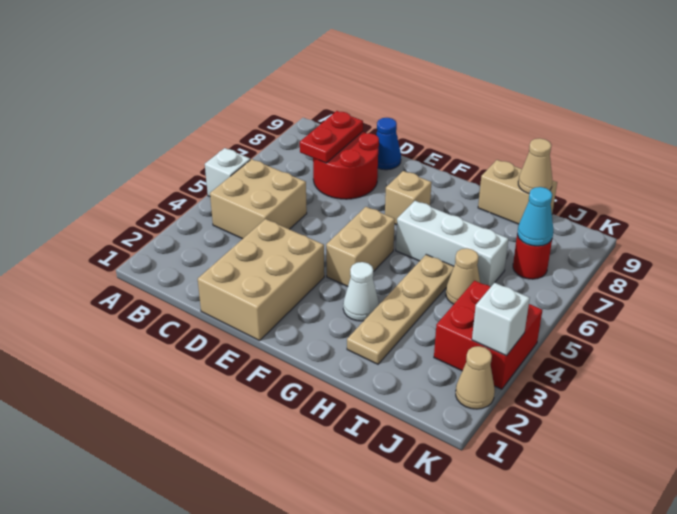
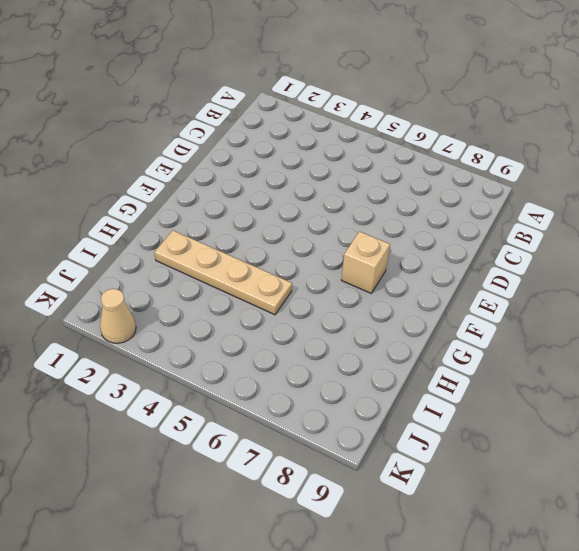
none -> white brick A5 level 1
none -> tan brick B4:C5 level 1
none -> red round brick C7:D8 level 1

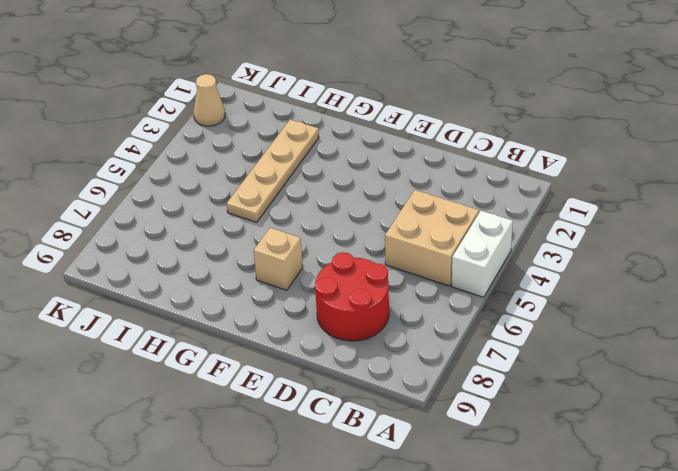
white brick A4:A5 level 1 -> white brick A5 level 1
none -> tan brick D1:E3 level 1
none -> blue cone D9 level 1
none -> tan brick F4:F5 level 1

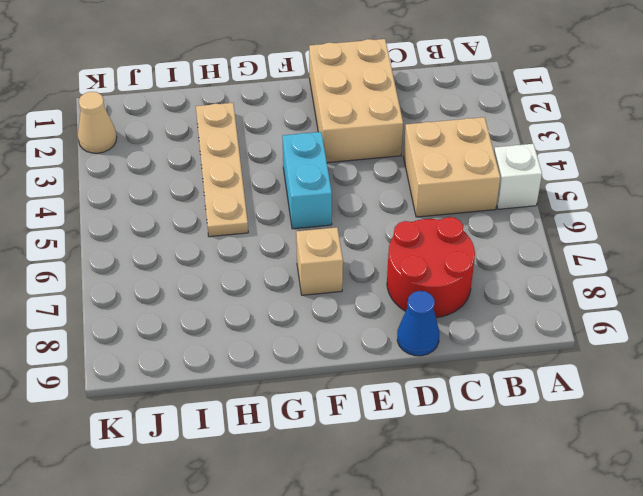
cyan brick F4:F5 level 1 -> tan brick F4:F5 level 1
none -> white cone G3 level 1
none -> white brick G6:I6 level 1
none -> tan brick H9:I9 level 1

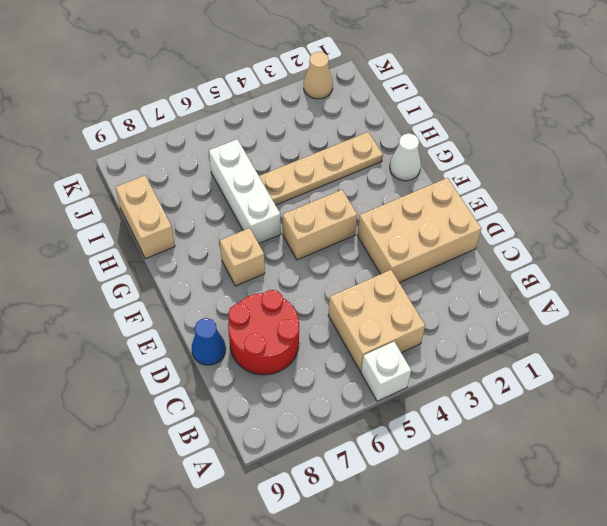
white cone G1 level 1 -> white cone G3 level 1
none -> tan cone I5 level 1
none -> red brick J3:K4 level 1
none -> red round brick J7 level 1

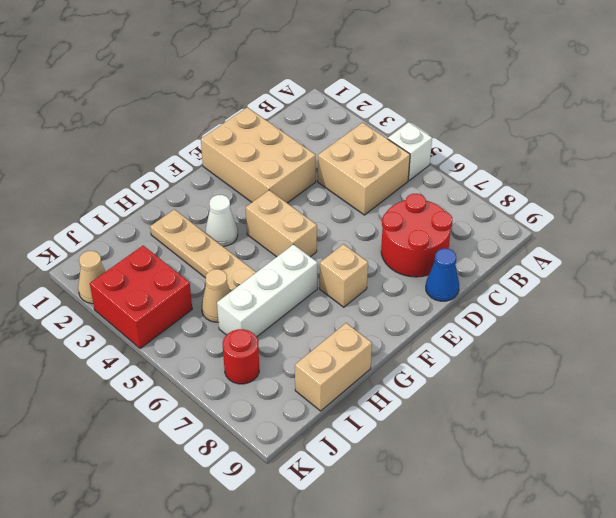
none -> red plate C7:C8 level 2
none -> tan cone I9 level 2
none -> cyan cone J7 level 2

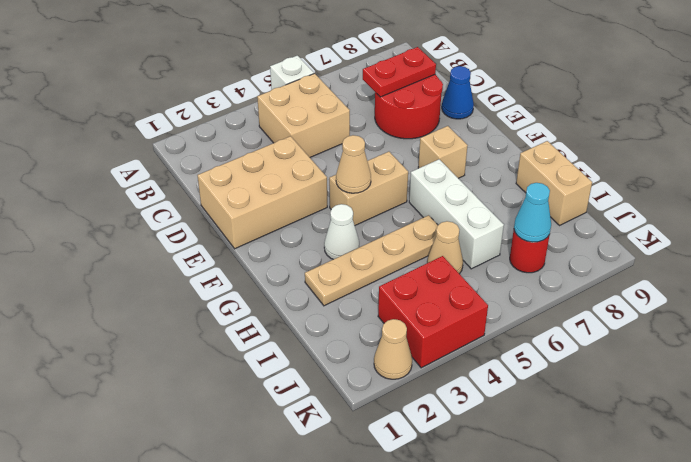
tan cone F4 level 2 -> tan cone I9 level 2
none -> white brick K3 level 2

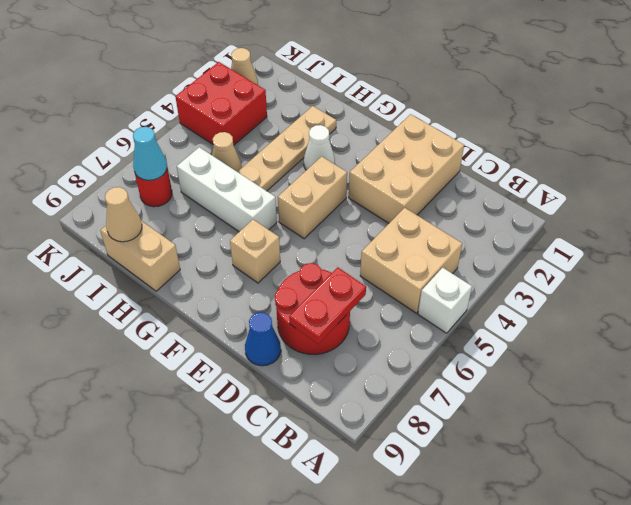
none -> white brick K3 level 2

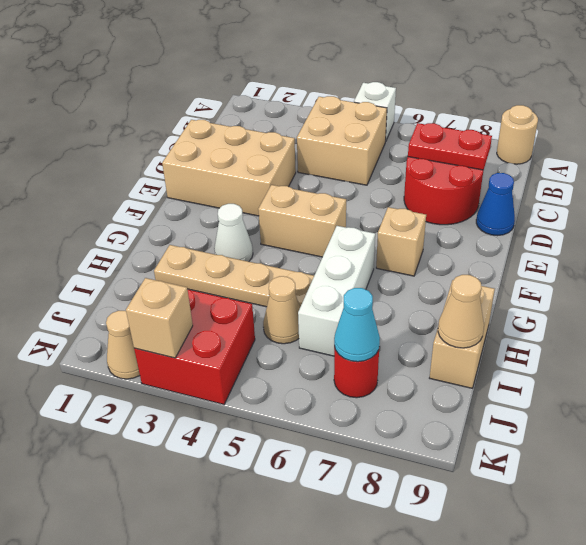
tan round brick A9 level 1 -> none
tan brick K3 level 2 -> white brick K3 level 2

